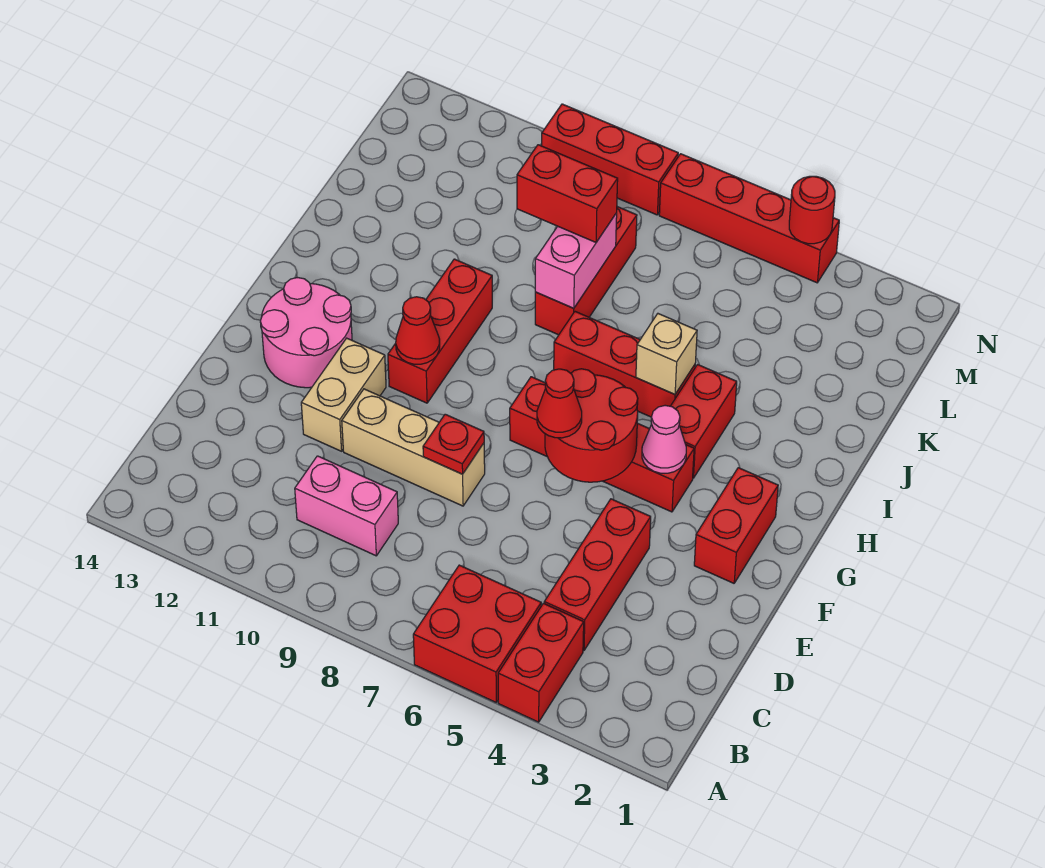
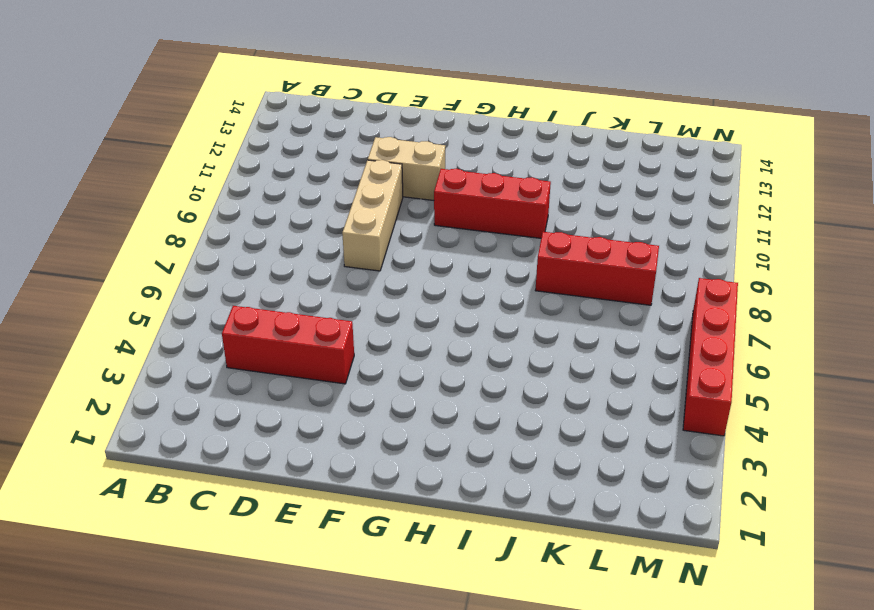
none -> red brick A4:B4 level 1
none -> red brick A5:B6 level 1
none -> pink brick C9:C10 level 1

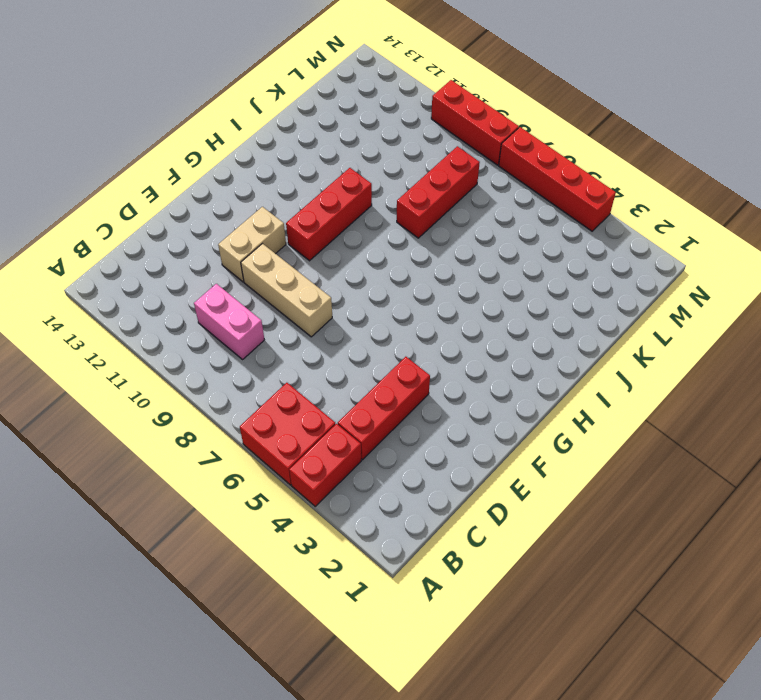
none -> red brick F2:G2 level 1
none -> pink round brick F12:G13 level 1
none -> red brick G4:G7 level 1

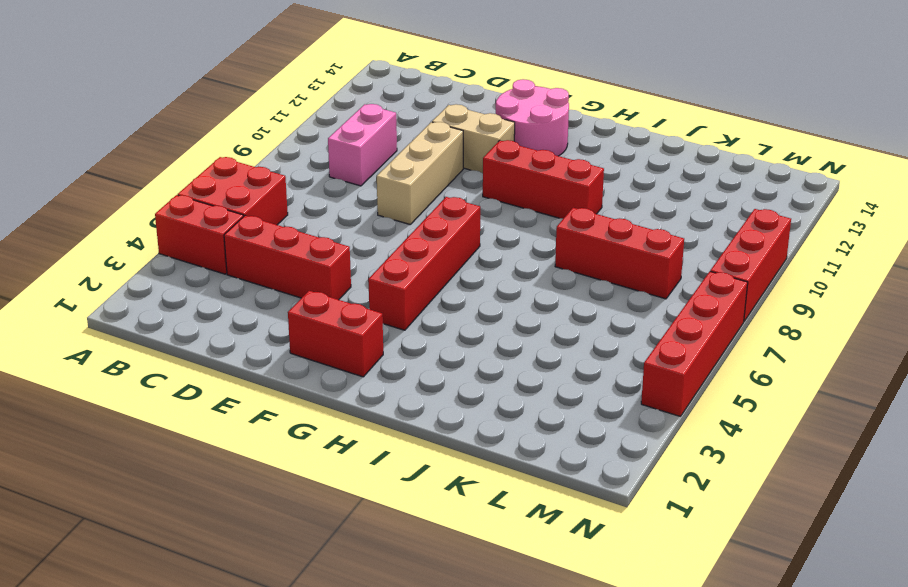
none -> red brick H4:I4 level 1
none -> red brick I5:I7 level 1
none -> red plate E8 level 2

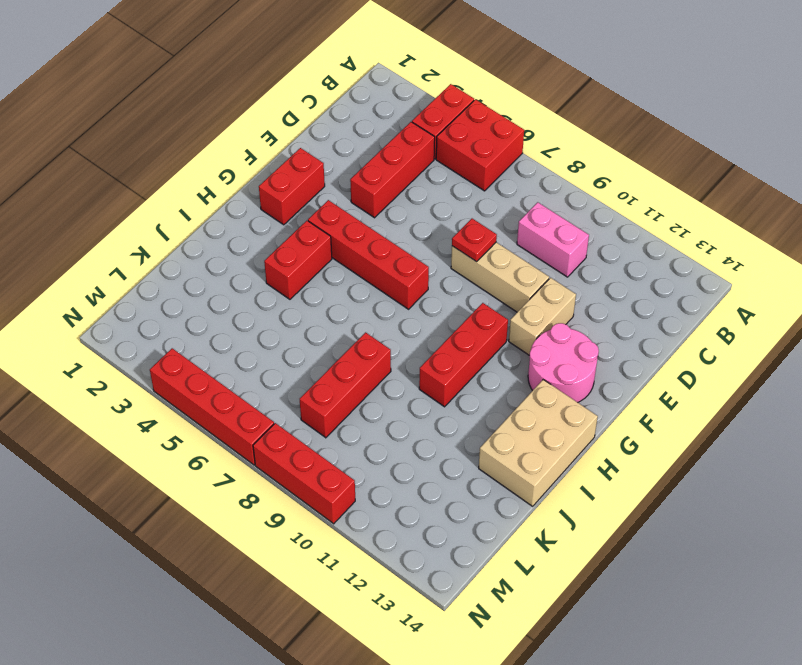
tan brick H13:J14 level 1 -> none
none -> red brick I5:I7 level 1
none -> red round brick F5:G6 level 2
none -> pink cone G4 level 2

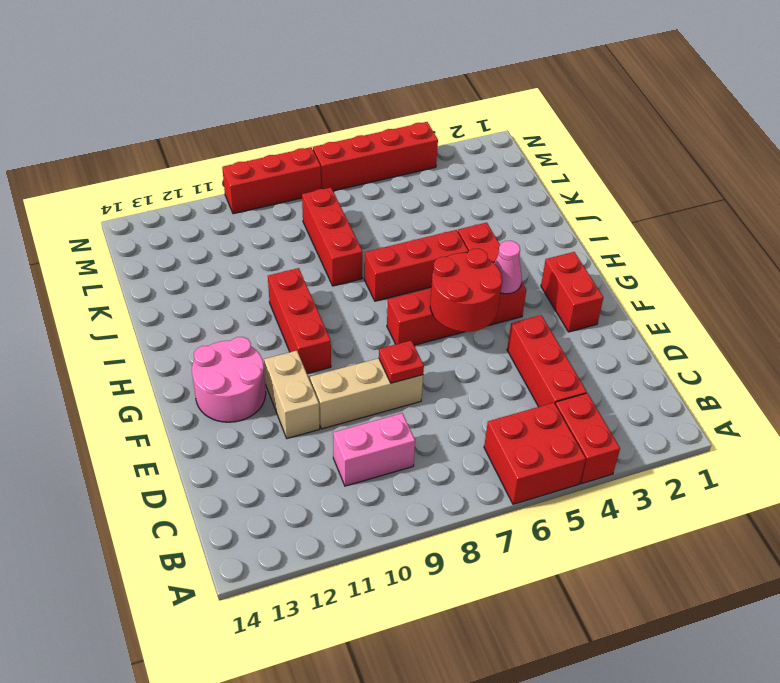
none -> red cone G10 level 2
none -> tan brick I5 level 2
none -> pink brick J8:K8 level 2

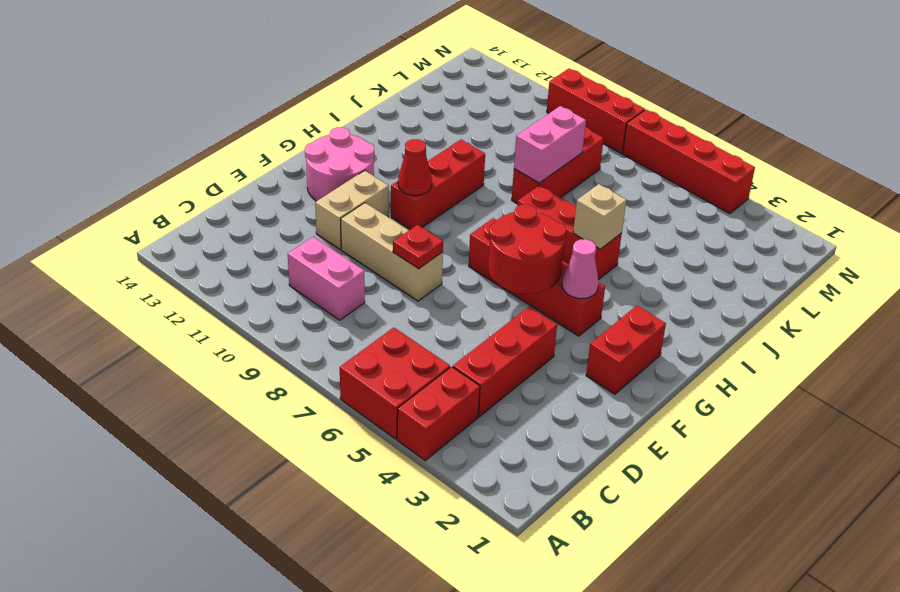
none -> red brick H4:I4 level 1
none -> red round brick N4 level 2
none -> red cone F6 level 3

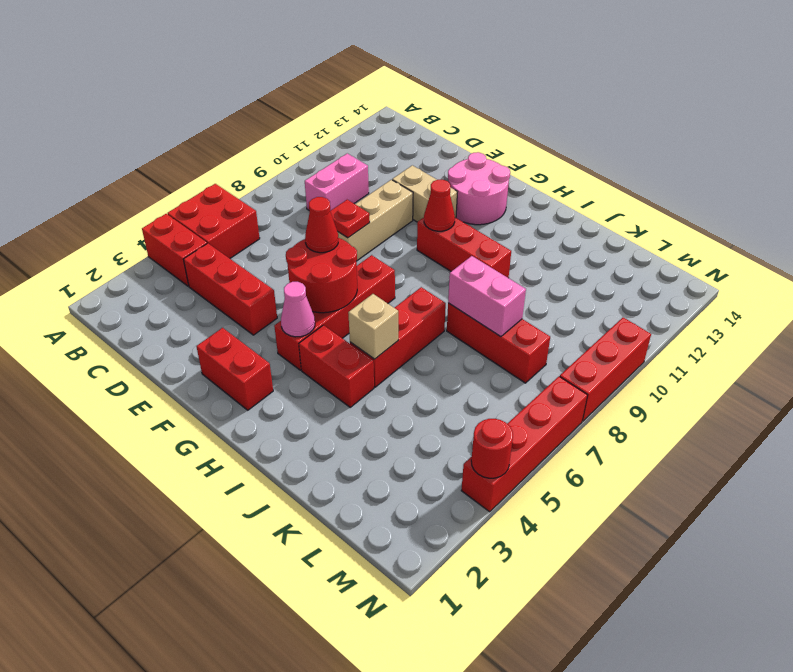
none -> red brick K8:K9 level 3

